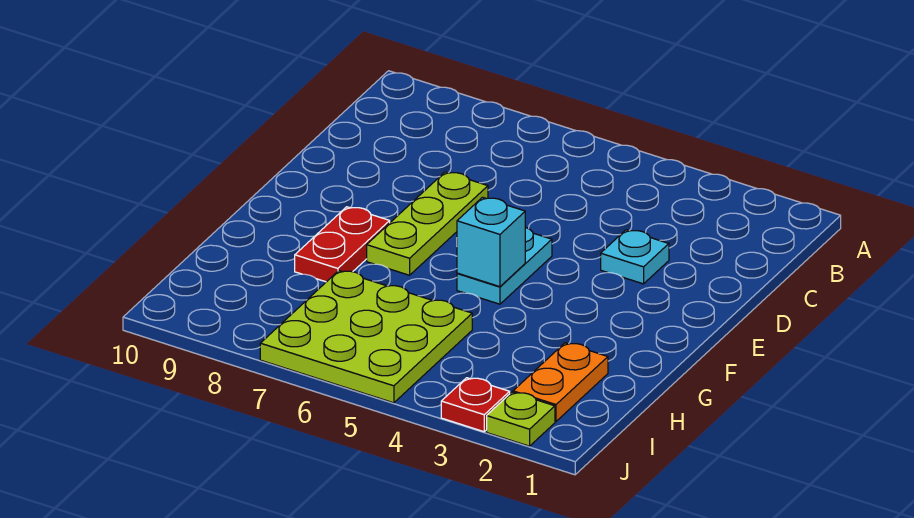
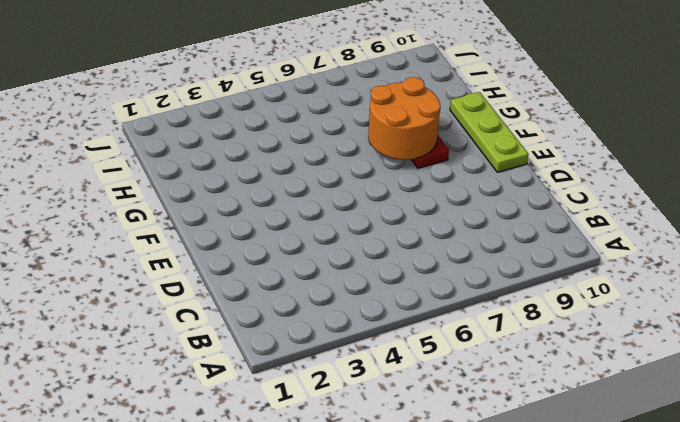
lime plate E10:G10 level 1 -> lime plate D7:F7 level 1
orange round brick F7:G8 level 2 -> none
none -> cyan plate D3 level 1
none -> cyan plate E5:F5 level 1

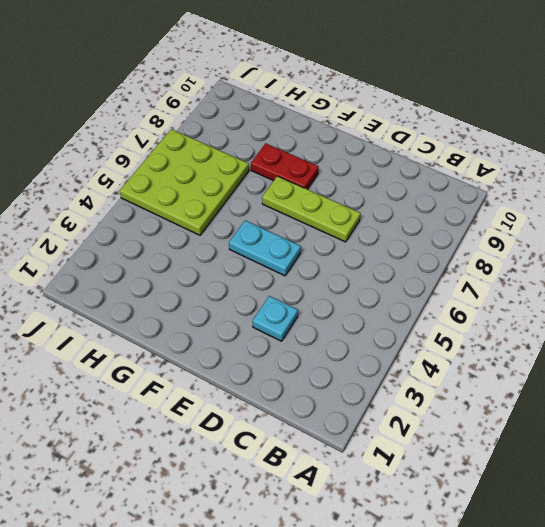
none -> orange plate H2:I2 level 1
none -> lime plate J2 level 1

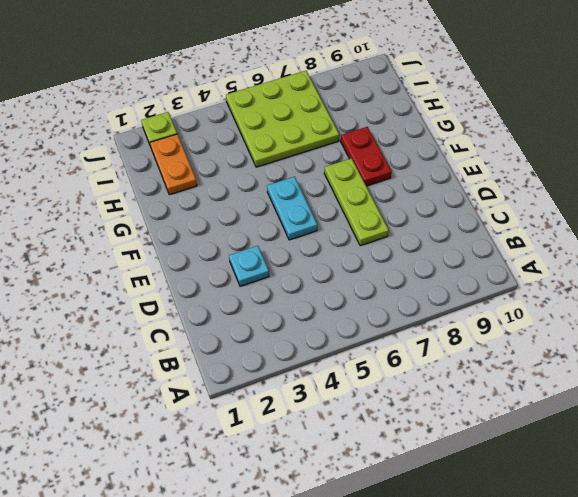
none -> red plate J3 level 1
none -> cyan brick F5 level 2

